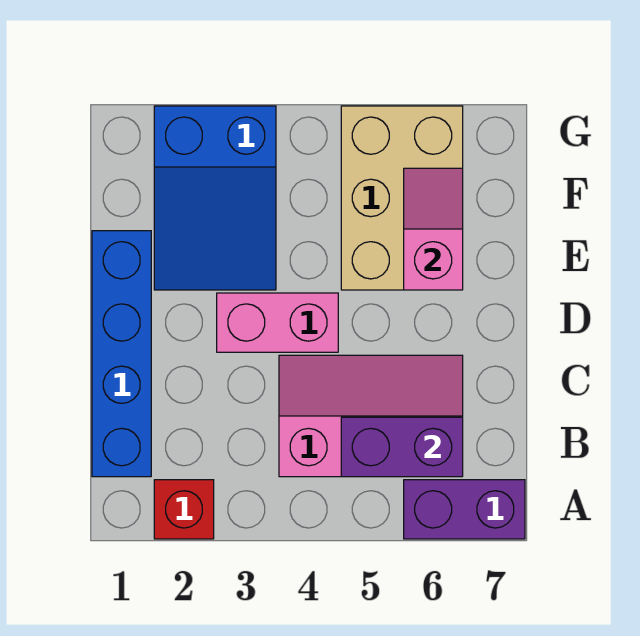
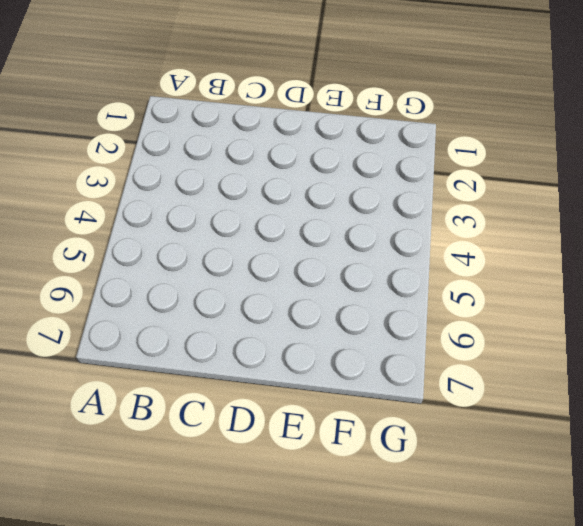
none -> red brick A2 level 1
none -> purple brick A6:A7 level 1

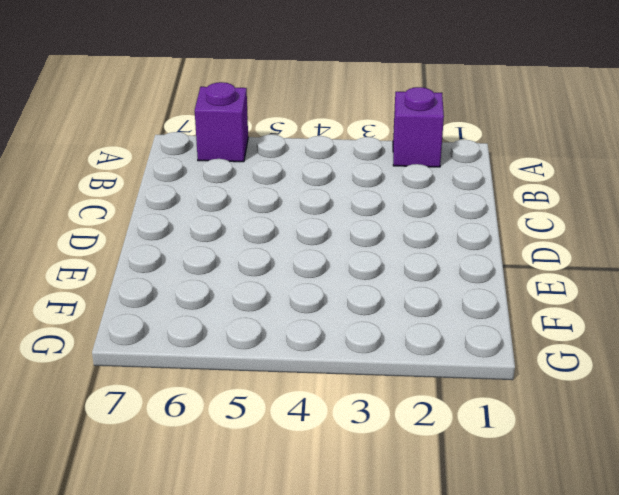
purple brick A2 level 1 -> red brick A2 level 1
purple brick A6 level 1 -> purple brick A6:A7 level 1
none -> blue brick B1:E1 level 1
none -> pink slope B4:C6 level 1 top B

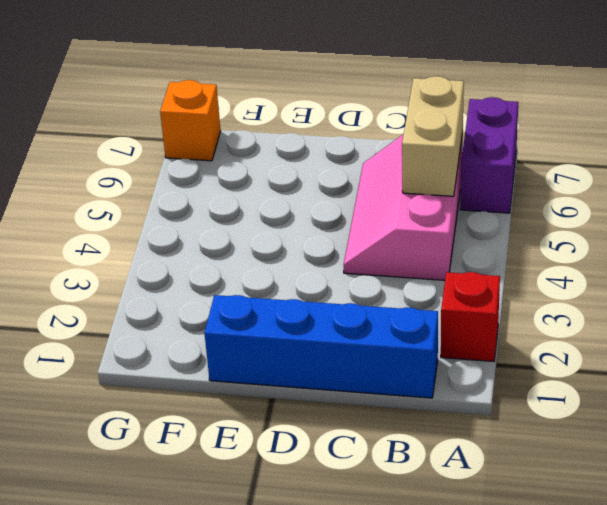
tan brick B5:B6 level 2 -> purple brick B5:B6 level 2
orange brick G7 level 1 -> none
none -> pink brick D3:D4 level 1
none -> blue slope E2:G3 level 1 top G

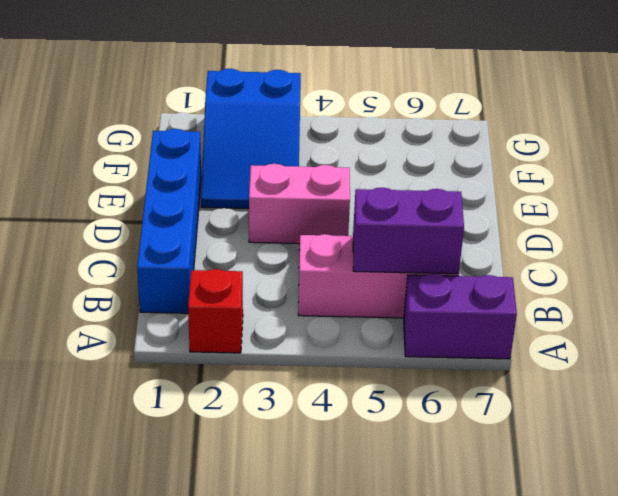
none -> tan brick E5:G6 level 1
none -> pink slope E6:F6 level 2 top E

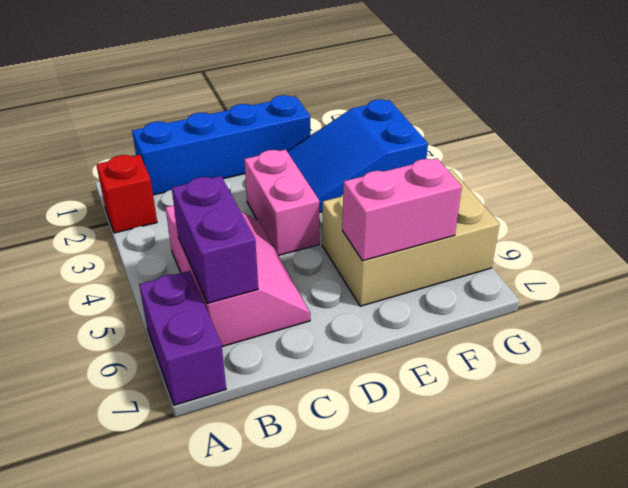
pink brick E6:F6 level 2 -> pink slope E6:F6 level 2 top E

